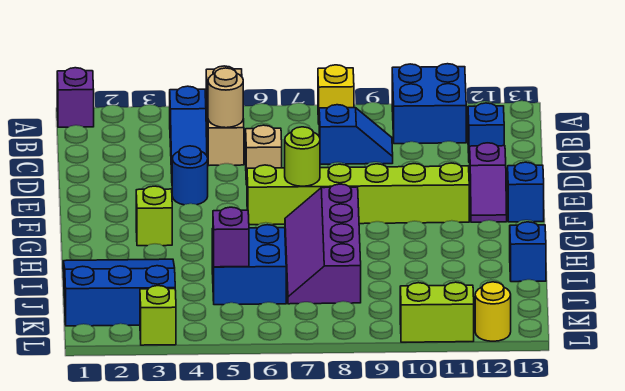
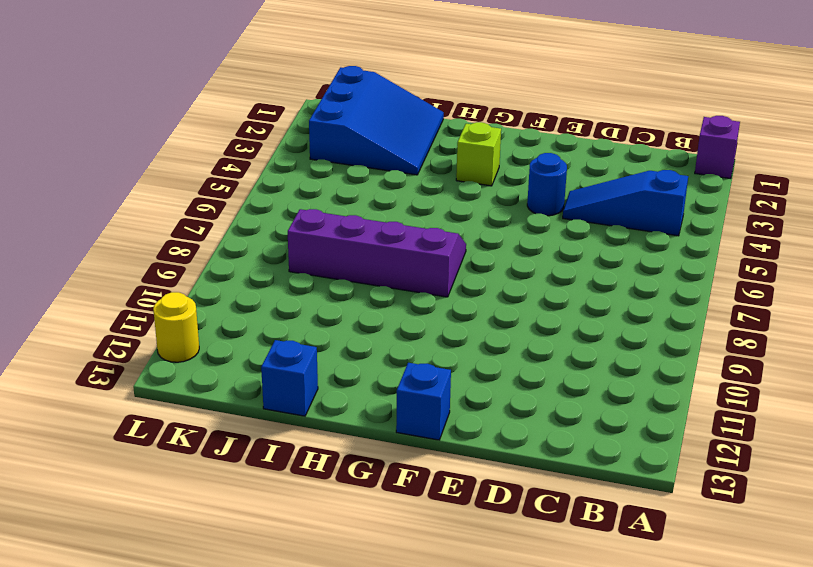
none -> tan brick A5:C5 level 1
none -> yellow brick A8 level 1
none -> blue brick A10:B11 level 1

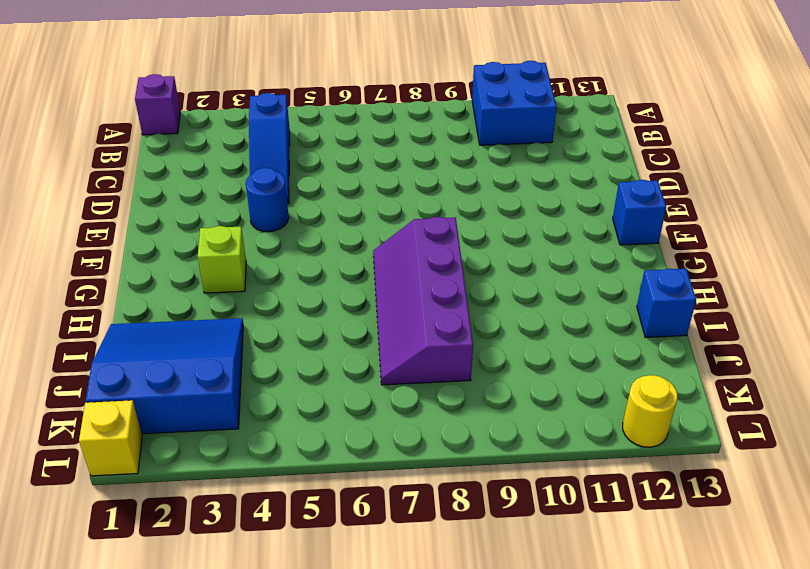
yellow brick L1 level 1 -> yellow brick A8 level 1
none -> tan brick A5:C5 level 1
none -> blue slope C8:C9 level 1 top 8
none -> blue brick C12 level 1

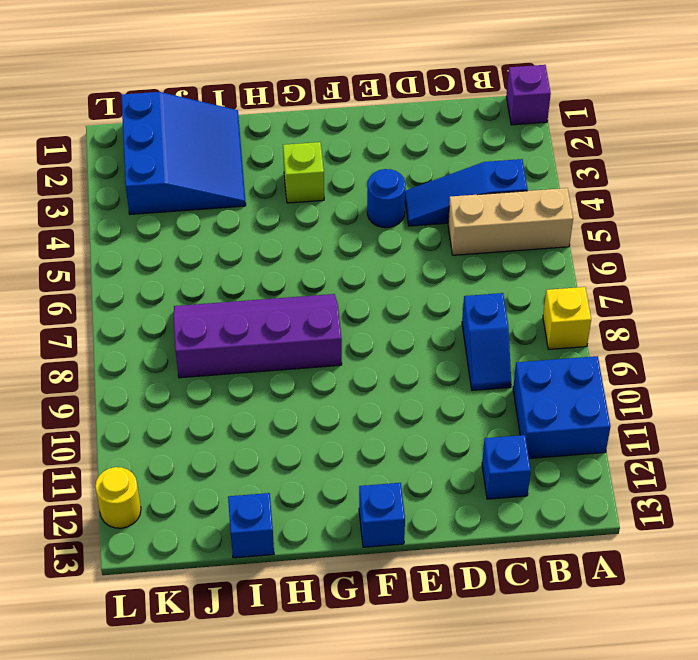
none -> tan brick D6 level 1
none -> purple slope E12:F12 level 1 top E
none -> lime brick F6:F11 level 1

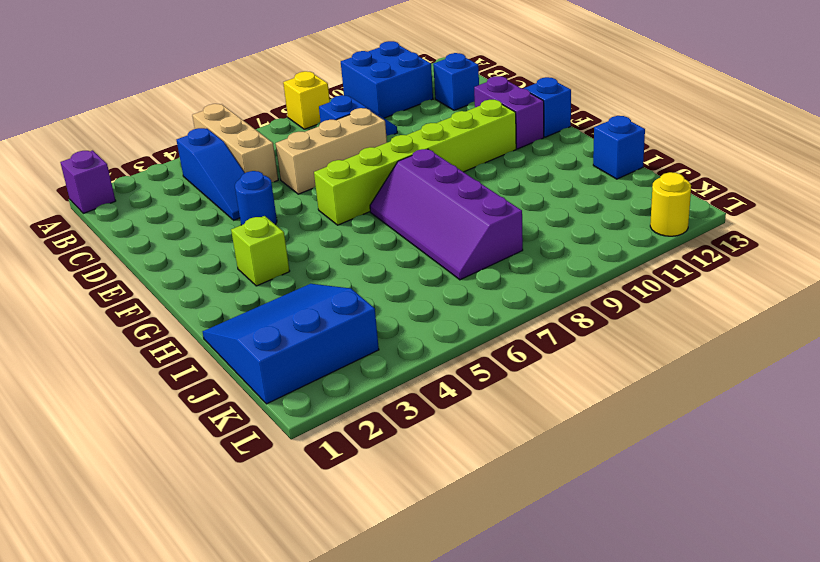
tan brick D6:D8 level 1 -> tan brick D6 level 1
purple brick E12:F12 level 1 -> purple slope E12:F12 level 1 top E
none -> blue brick I5:J6 level 1
none -> lime brick L3 level 1
none -> lime brick L10:L11 level 1

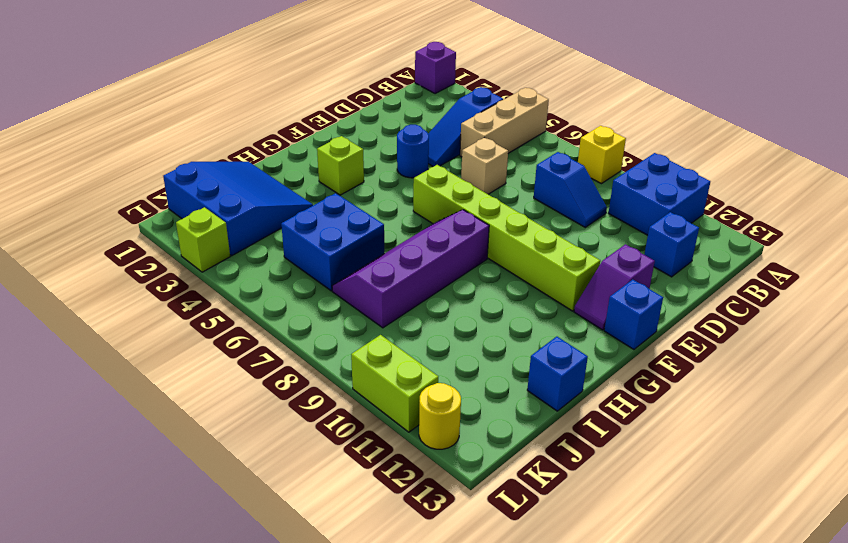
none -> tan round brick C5 level 2
none -> lime round brick F7 level 2
none -> purple brick J5 level 2

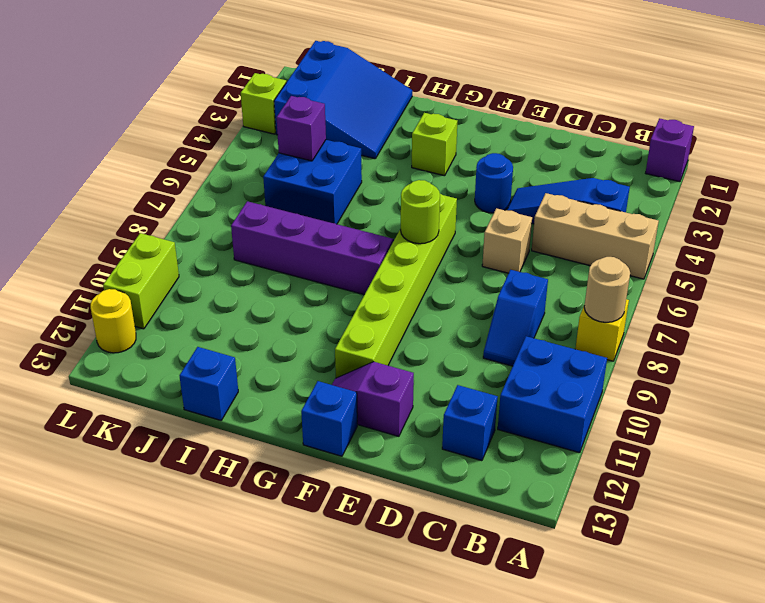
tan round brick A8 level 2 -> tan round brick C5 level 2

